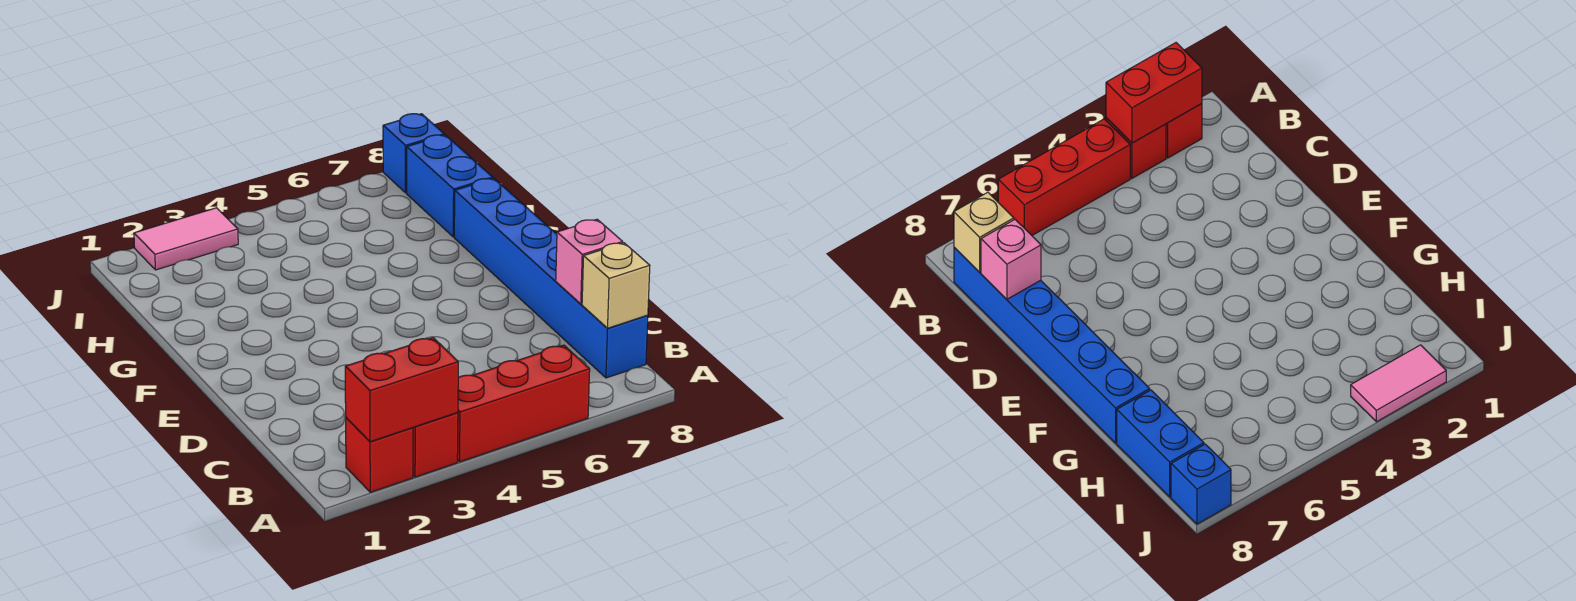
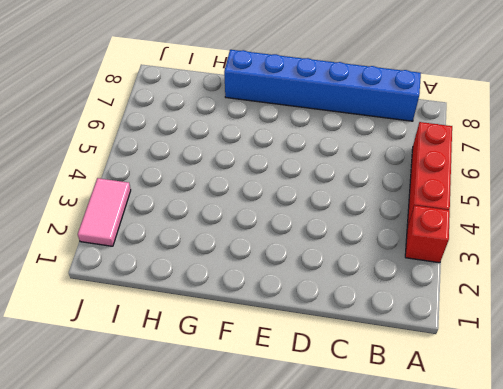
none -> red brick A2 level 1
none -> blue brick H8:I8 level 1

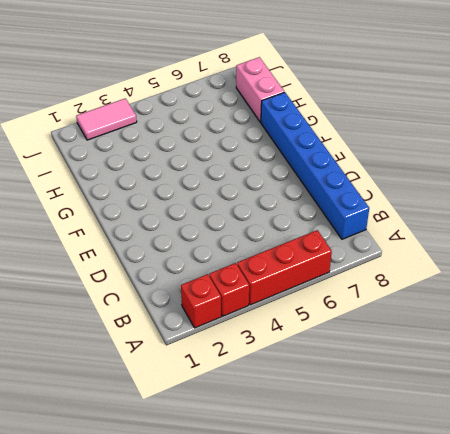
pink brick H8:I8 level 1 -> blue brick H8:I8 level 1
none -> blue brick J8 level 1
none -> red brick A2:A3 level 2

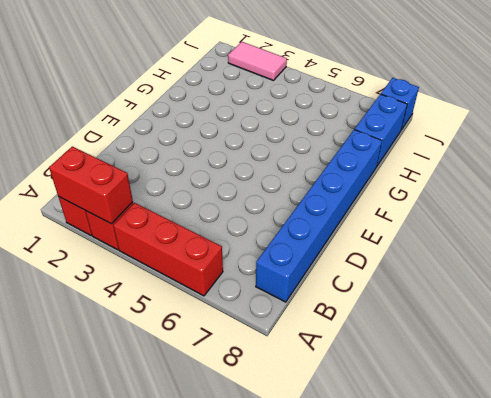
none -> tan brick B8 level 2
none -> pink brick C8 level 2

